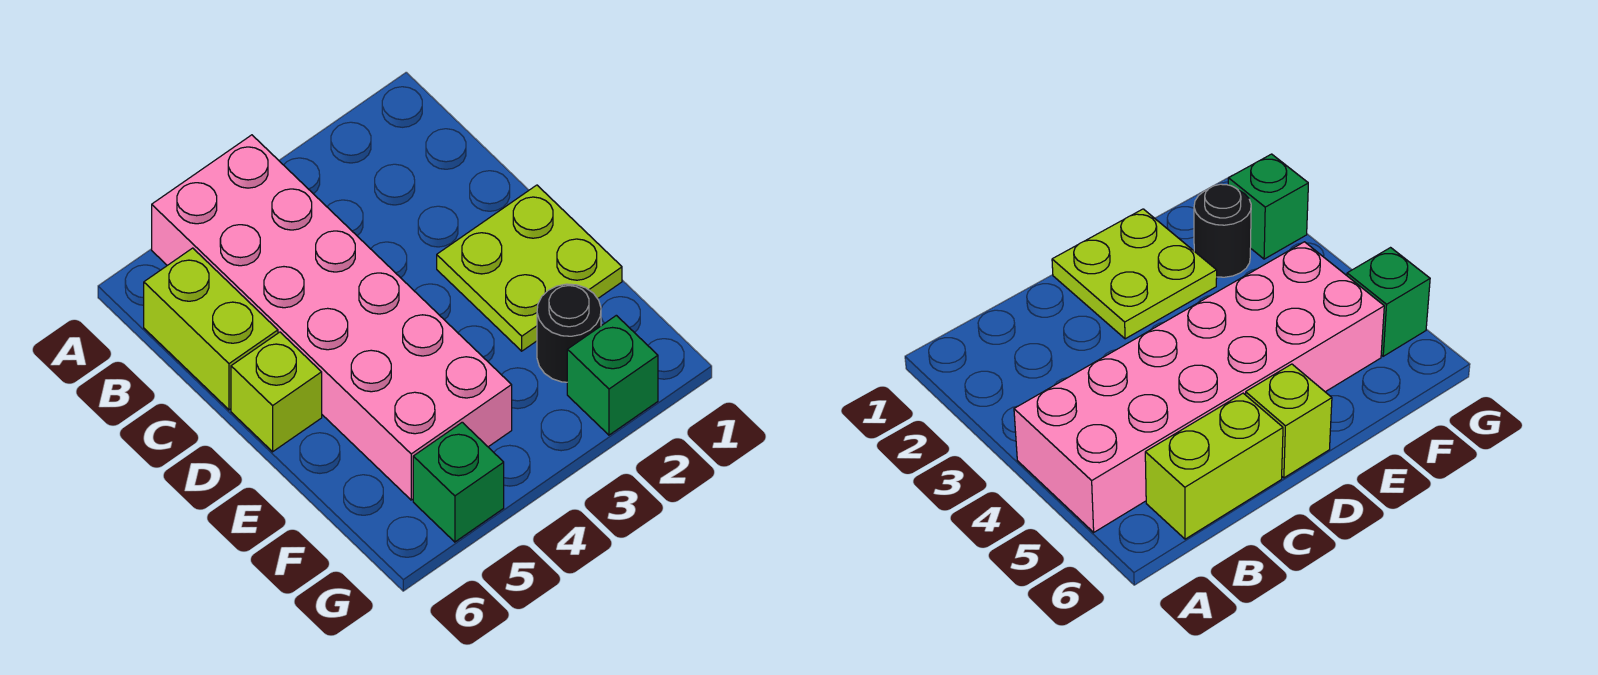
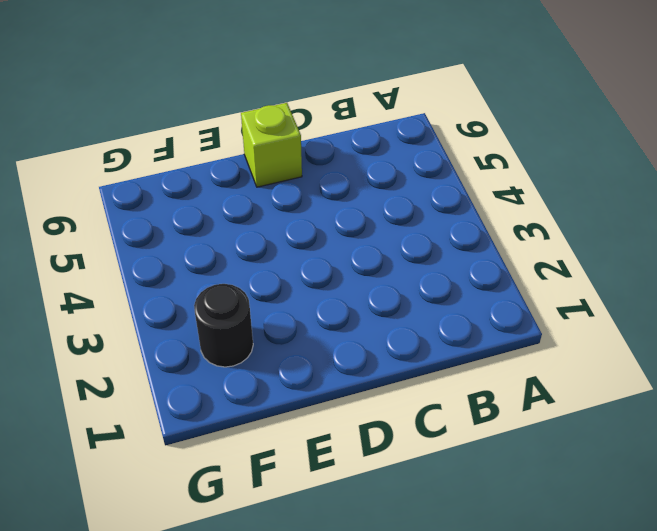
none -> pink brick A4:F5 level 1
none -> lime brick B6:C6 level 1

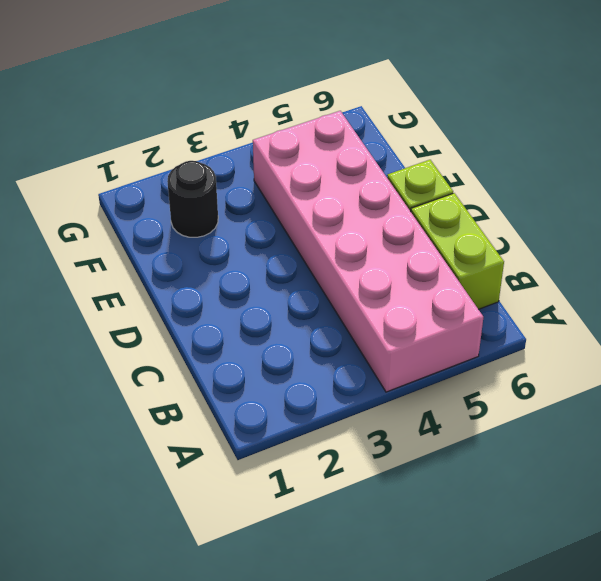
none -> lime plate D1:E2 level 1
none -> green brick G2 level 1

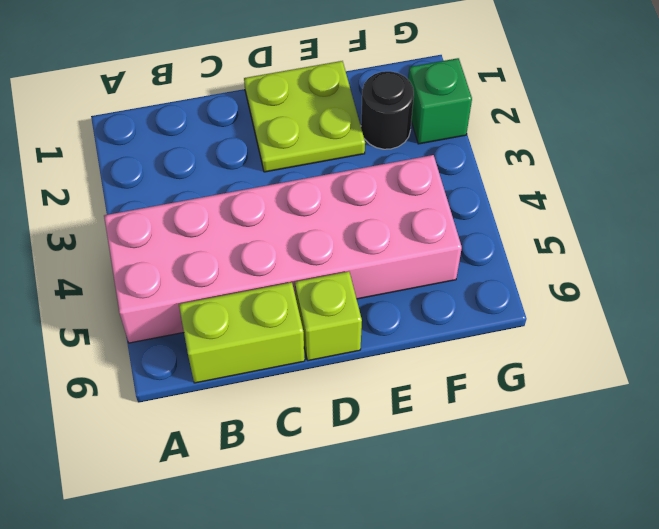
none -> green brick G5 level 1

